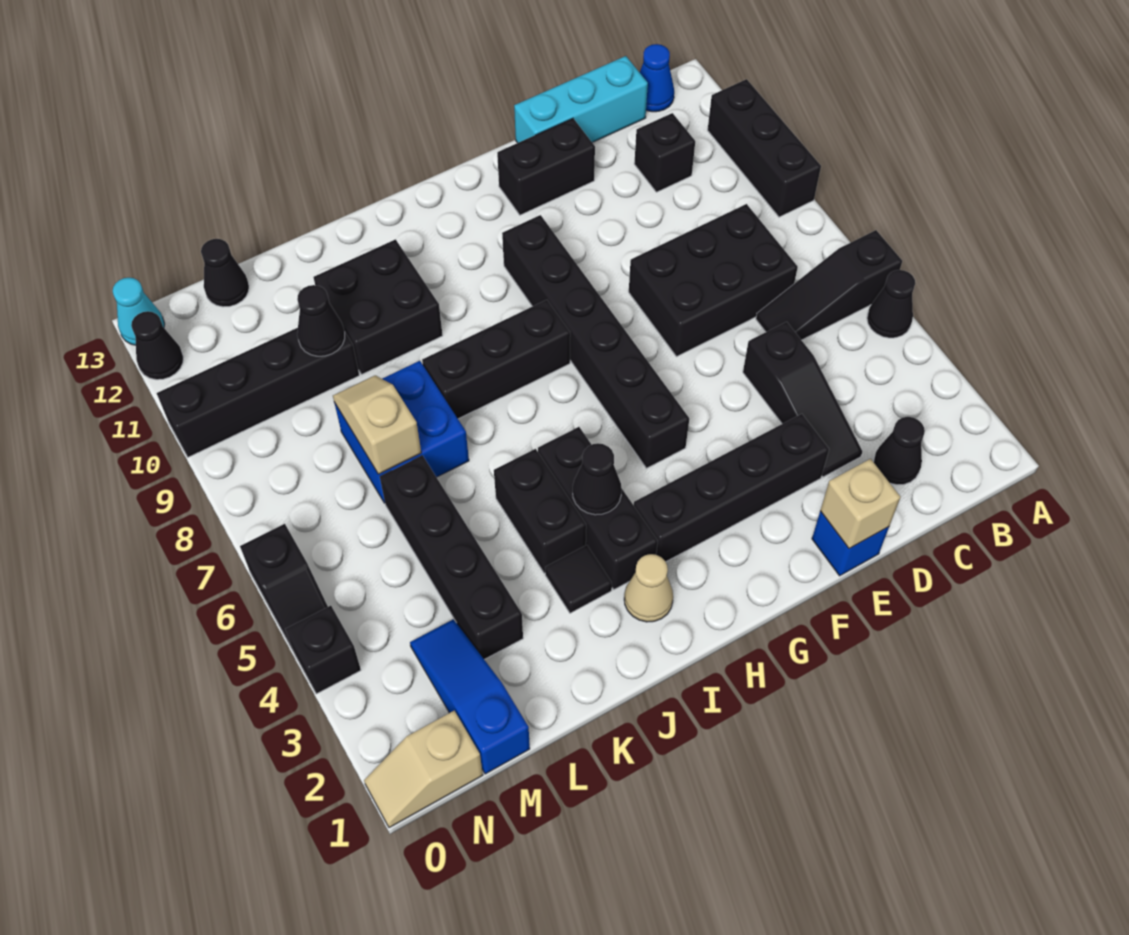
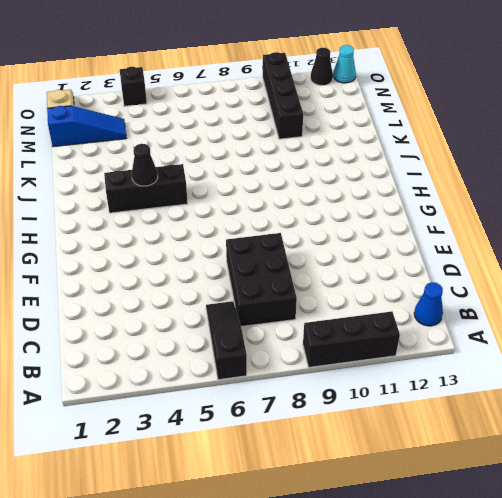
none -> black cone A5 level 1
none -> black cone C2 level 1
none -> black brick C11 level 1
none -> cyan brick C13:E13 level 1

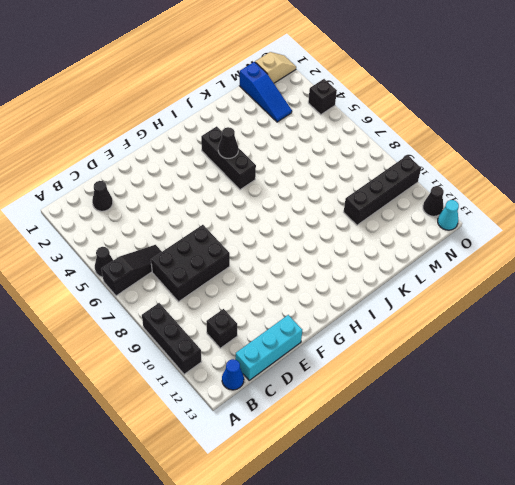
none -> black slope D3:D5 level 1 top 5
none -> blue brick E1 level 1
none -> black brick E3:H3 level 1
none -> black brick E12:F12 level 1

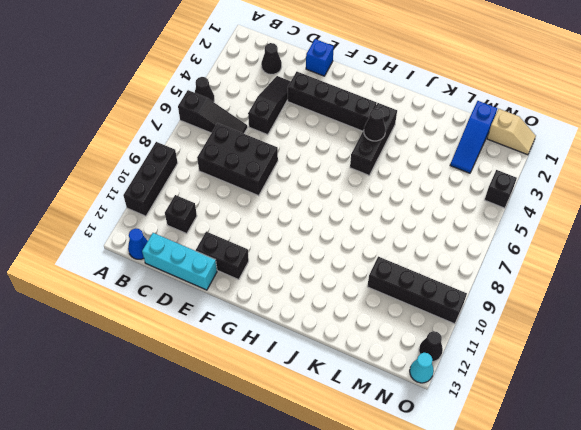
none -> black brick G5:G10 level 1
none -> black brick H8:J8 level 1
none -> tan cone I2 level 1
none -> black tile J3 level 1

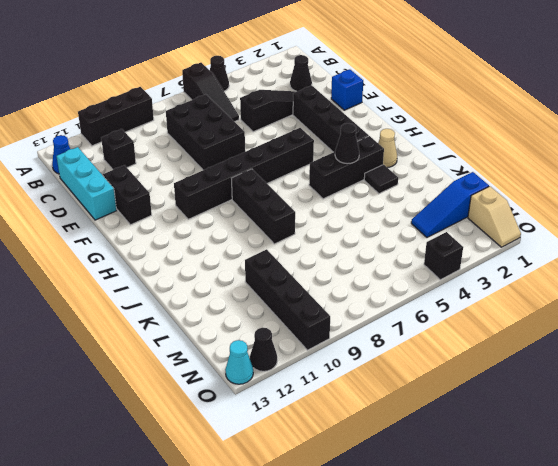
none -> black brick J4:J5 level 1
none -> black brick J10:K11 level 1
none -> blue brick K7:L8 level 1
none -> black brick L3:L6 level 1

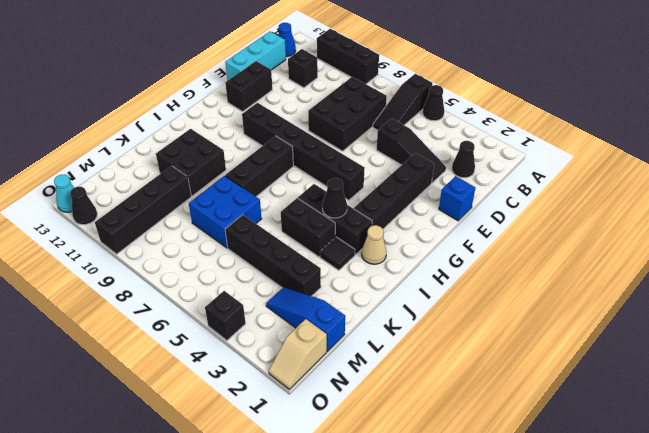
none -> black cone M13 level 1
none -> black slope O5:O6 level 1 top 6
none -> tan brick E1 level 2
none -> tan slope L7:L8 level 2 top 7

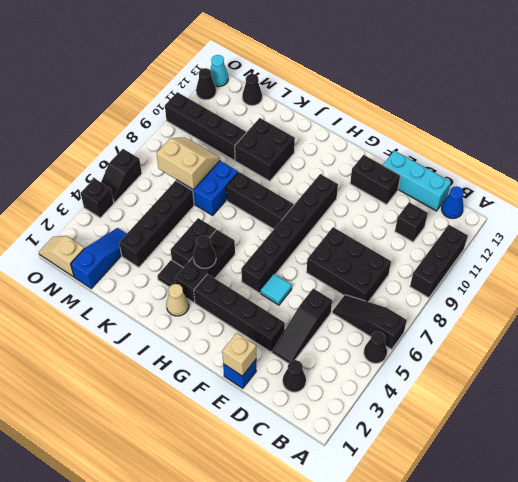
cyan tile F5 level 1 -> none
tan slope L7:M8 level 2 top 7 -> tan slope L7:L8 level 2 top 7
none -> black cone L10 level 2

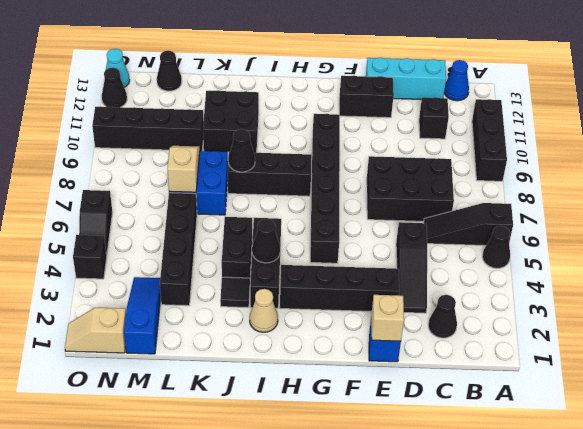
black cone J8 level 2 -> black cone L10 level 2

